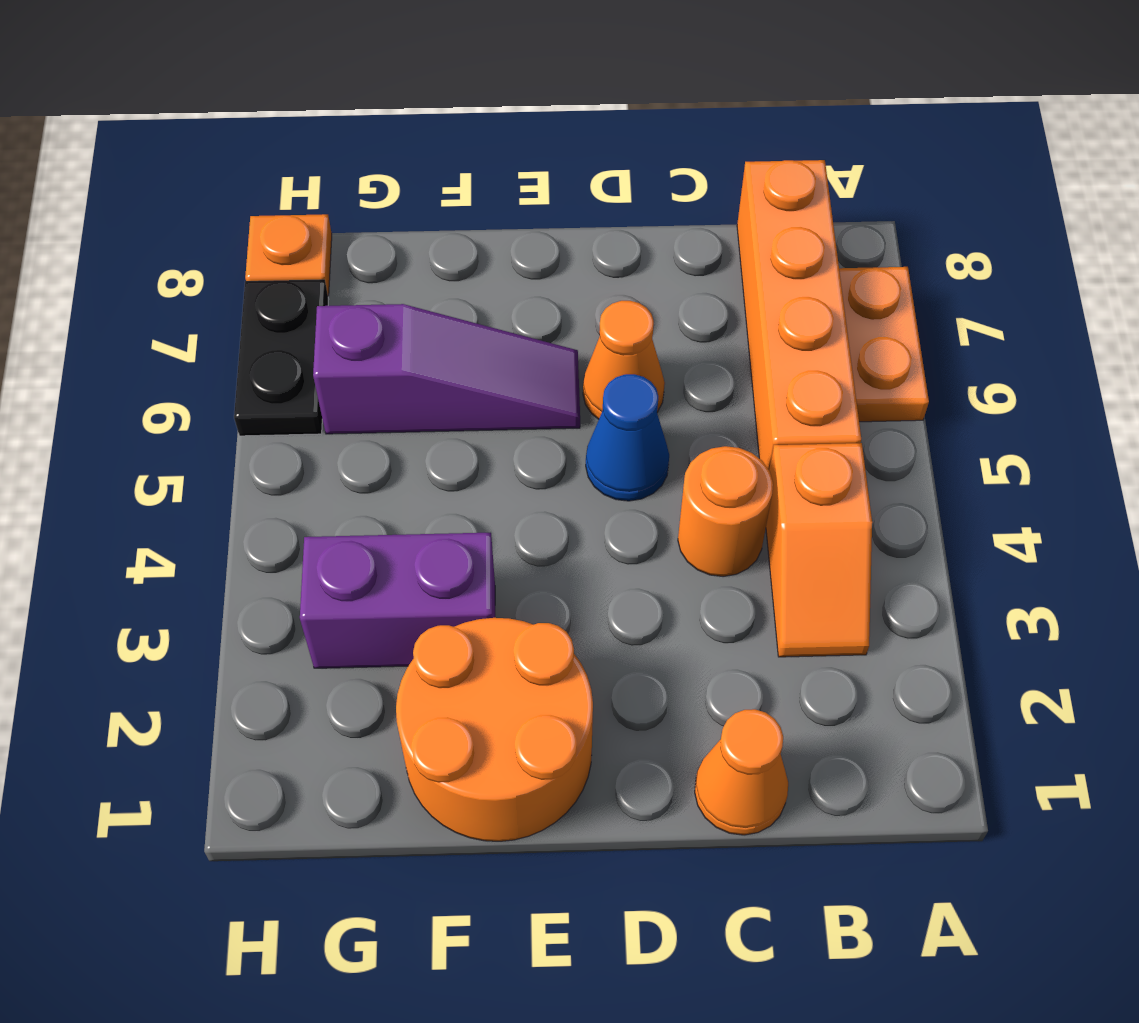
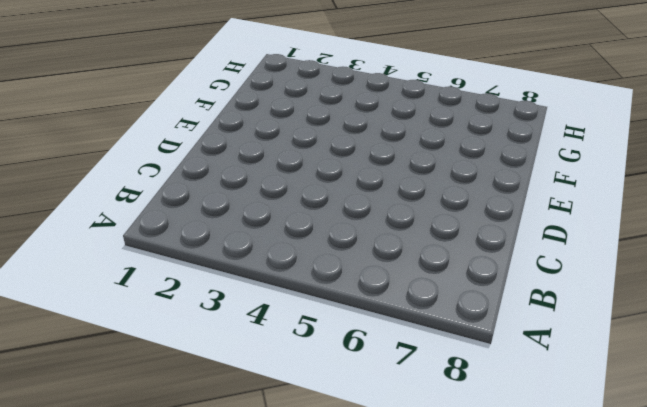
none -> orange plate A6:A7 level 1
none -> orange slope B3:B4 level 1 top 4
none -> orange brick B5:B8 level 1

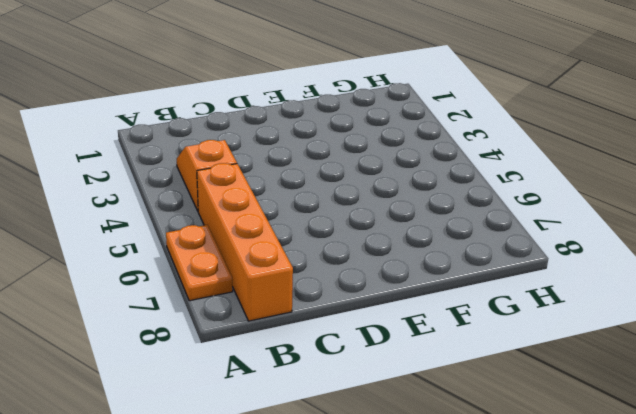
none -> orange cone C1 level 1
none -> orange round brick C4 level 1
none -> blue cone D5 level 1

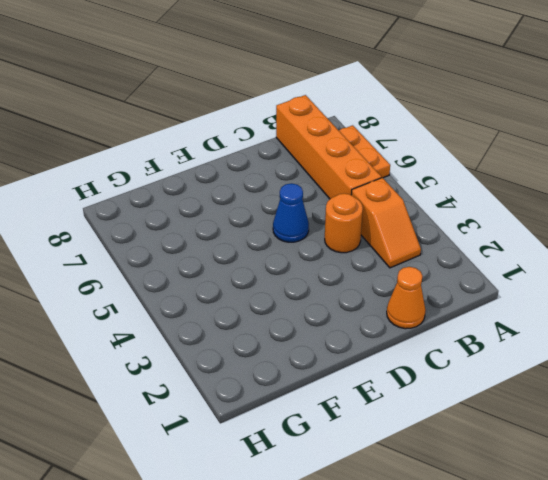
none -> orange cone D6 level 1
none -> orange round brick E1:F2 level 1
none -> purple slope E6:G6 level 1 top G

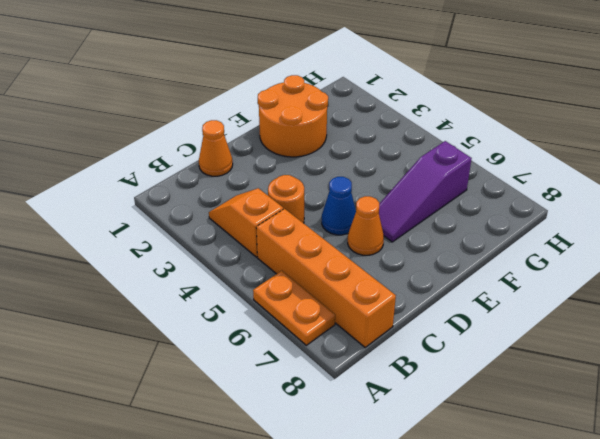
none -> purple brick F3:G3 level 1
none -> black plate H6:H7 level 1
none -> orange plate H8 level 1

